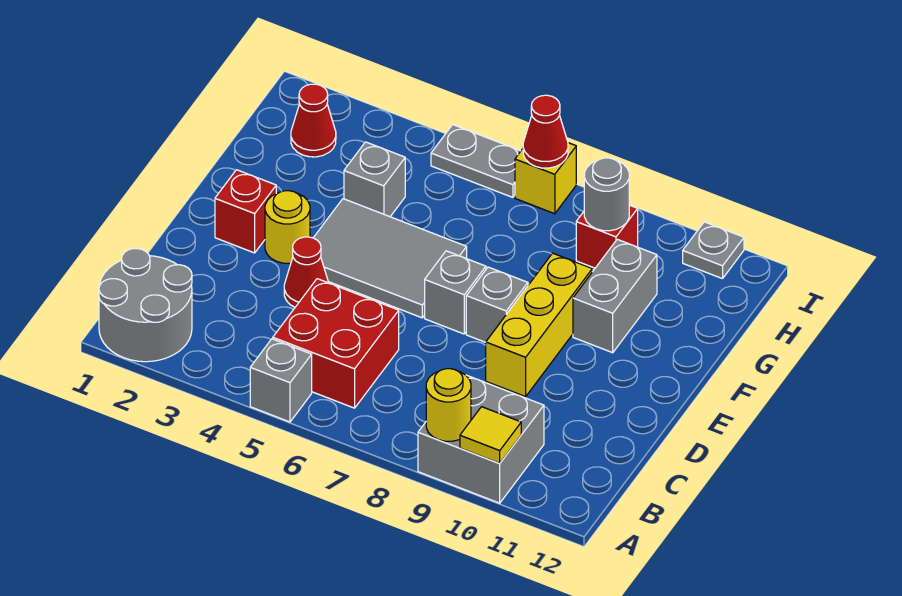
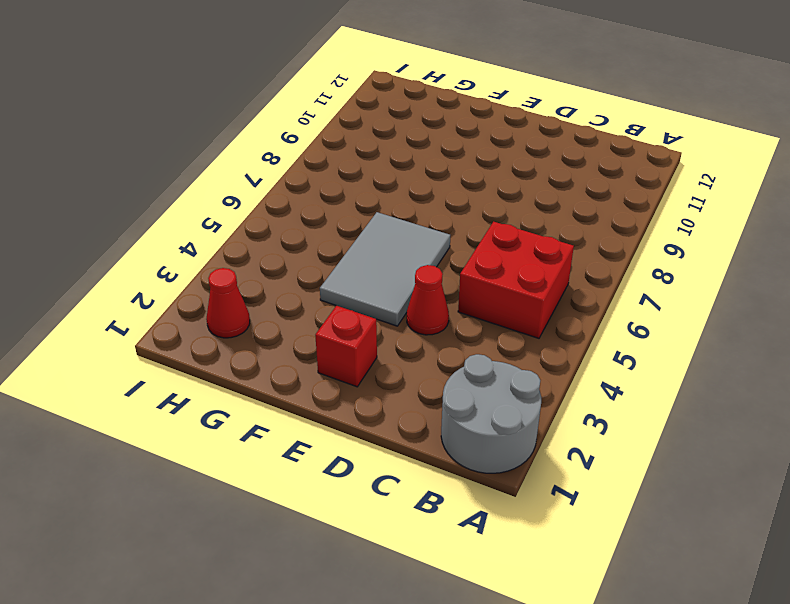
none -> grey brick A5 level 1
none -> grey brick A9:B10 level 1
none -> yellow brick D9:F9 level 1

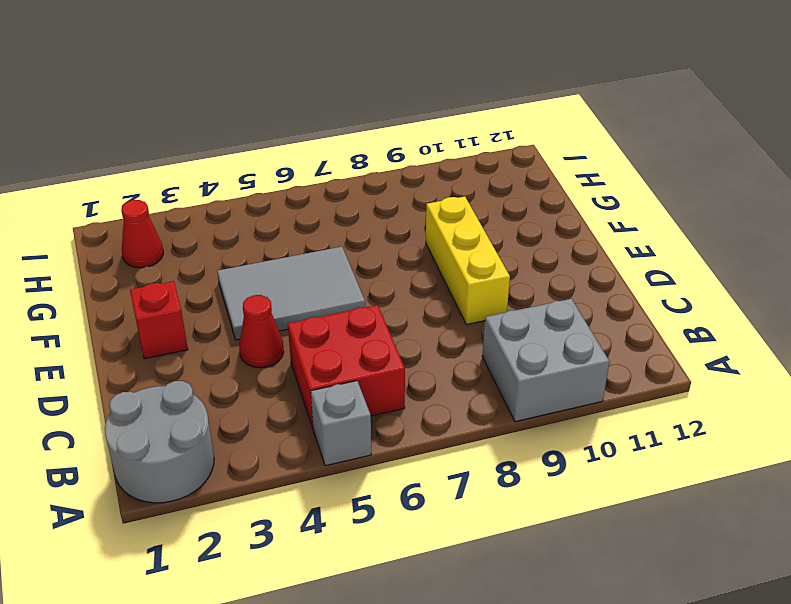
none -> yellow round brick E3 level 1
none -> grey brick E7 level 1
none -> grey brick E8 level 1

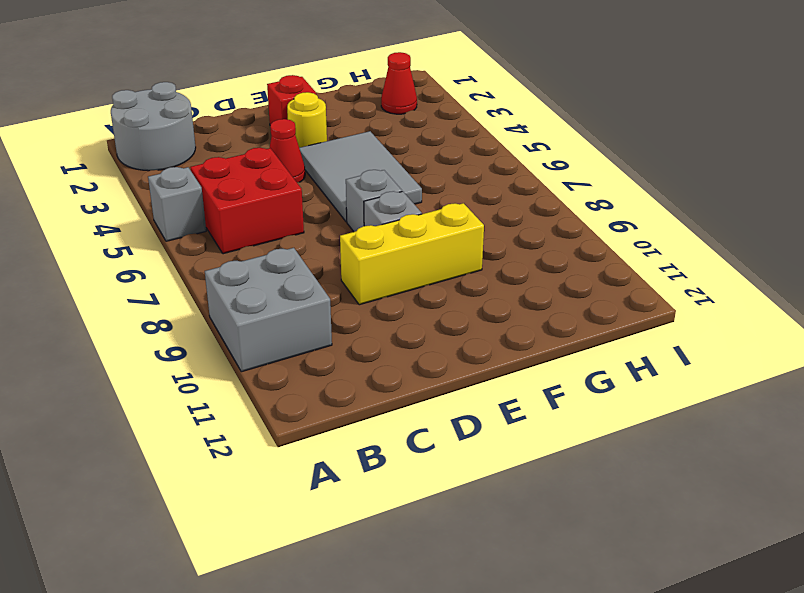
none -> grey brick F10:G10 level 1
none -> grey brick G4 level 1
none -> red brick H9 level 1

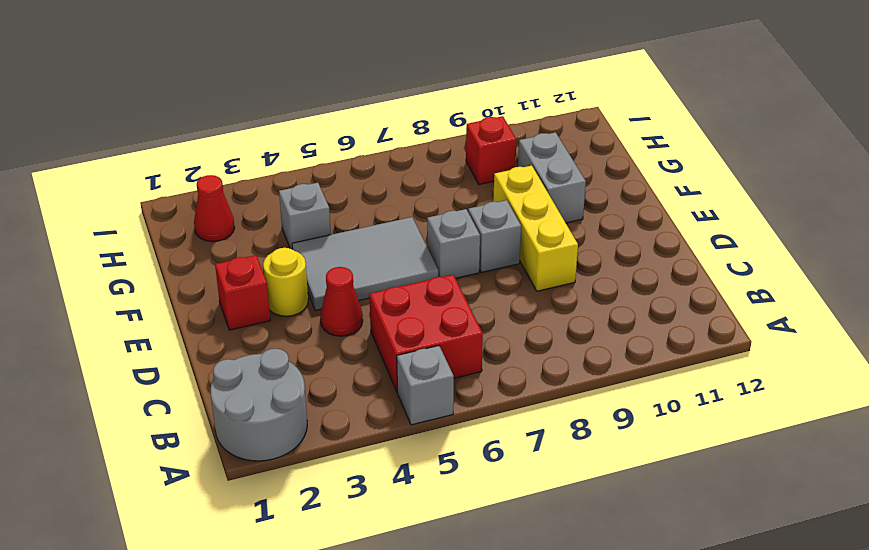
none -> grey brick A9:B10 level 1
none -> grey plate I5:I6 level 1
none -> yellow brick I7 level 1

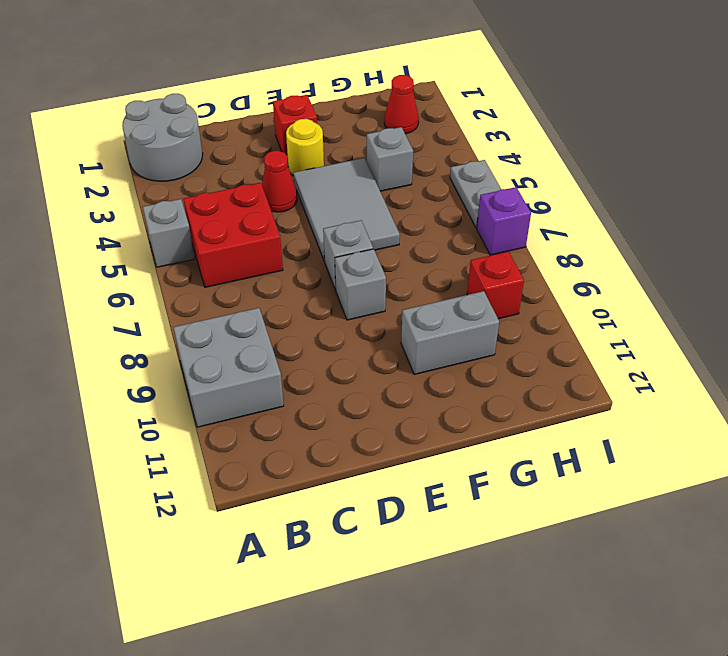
purple brick I7 level 1 -> yellow brick I7 level 1
none -> yellow brick D9:F9 level 1
none -> grey plate I11 level 1
none -> yellow round brick A9 level 2

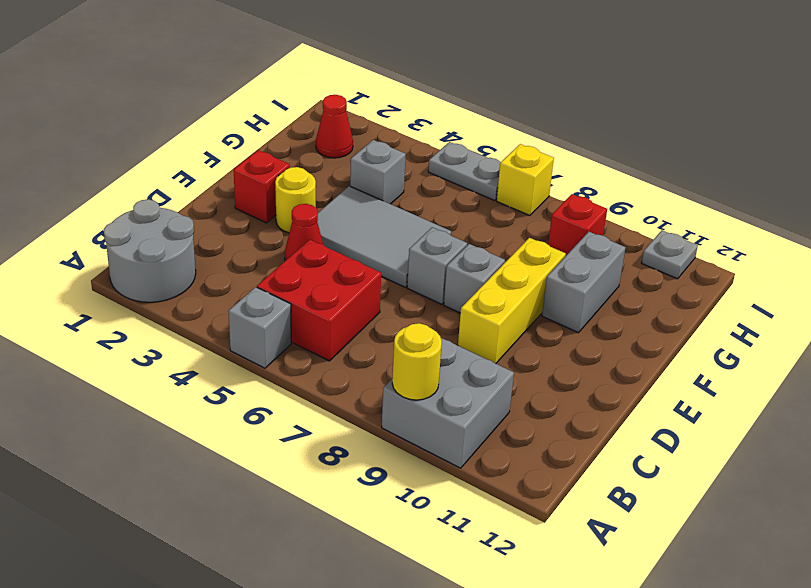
none -> yellow tile A10 level 2
none -> grey round brick H9 level 2
none -> red cone I7 level 2

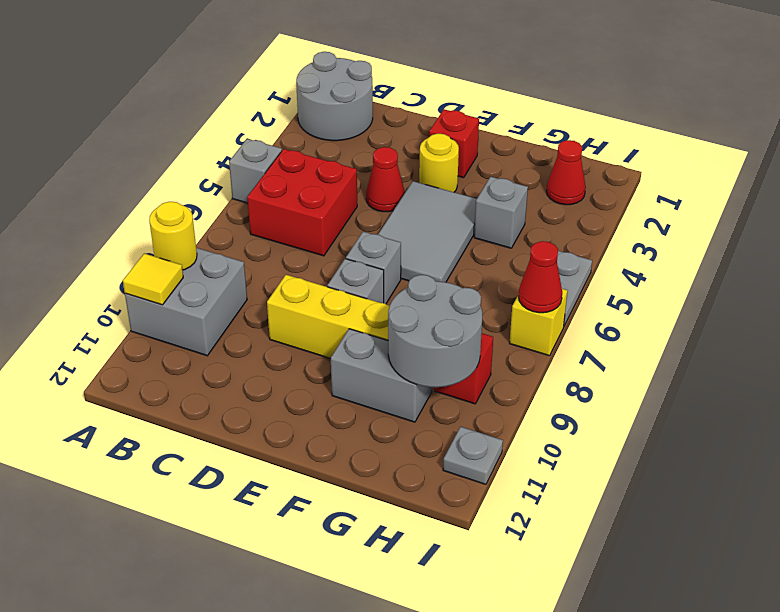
grey round brick G9:H10 level 2 -> grey round brick H9 level 2

